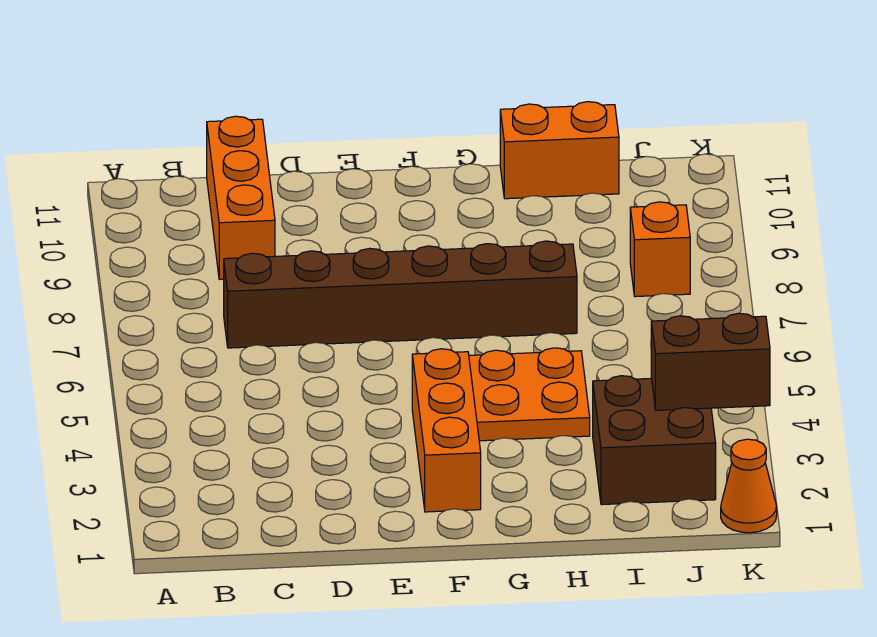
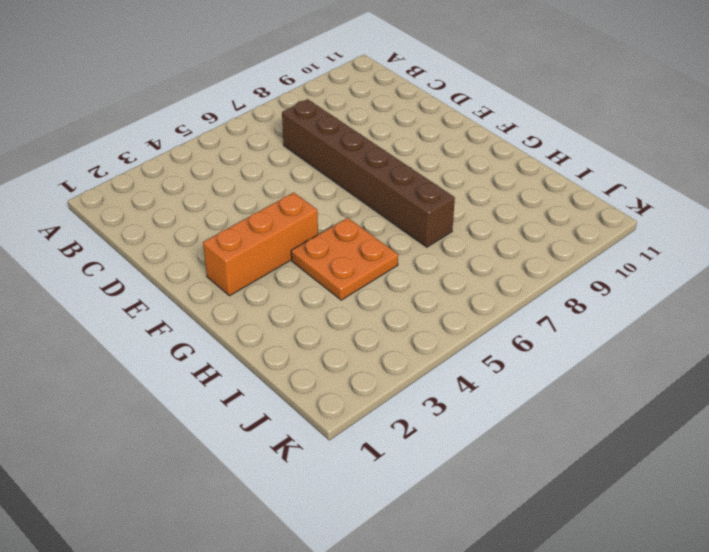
none -> orange brick C9:C11 level 1
none -> orange brick H11:I11 level 1

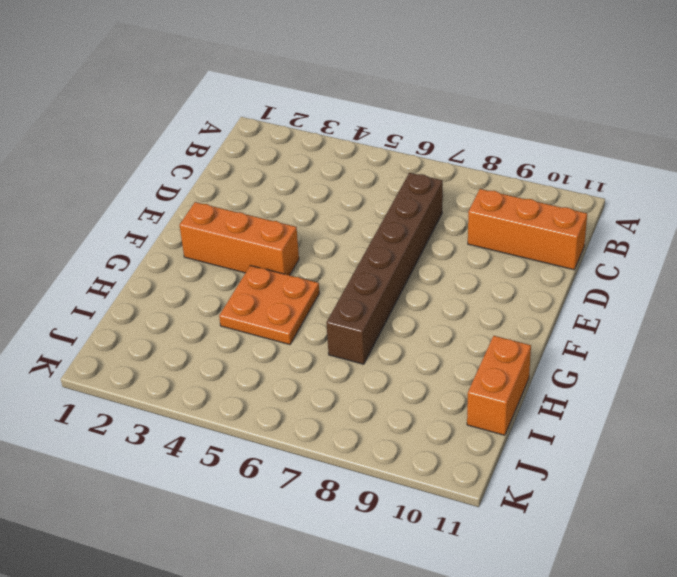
none -> brown brick I2:J3 level 1
none -> orange brick J8 level 1

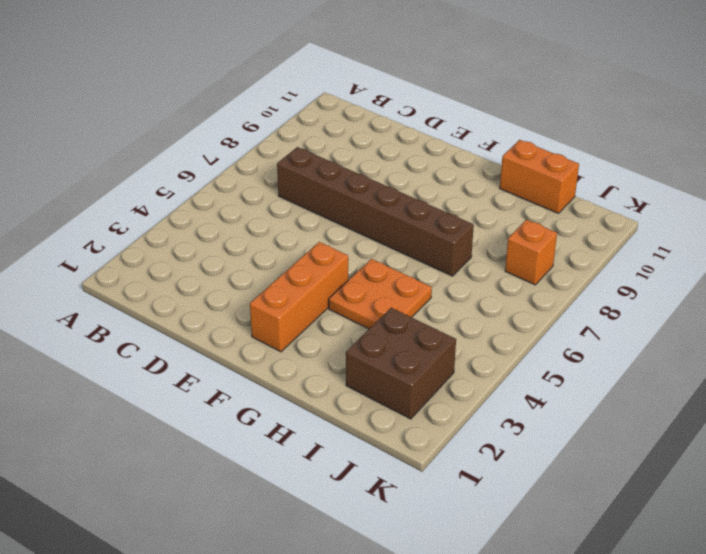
none -> orange brick C9:C11 level 1
none -> orange cone K1 level 1

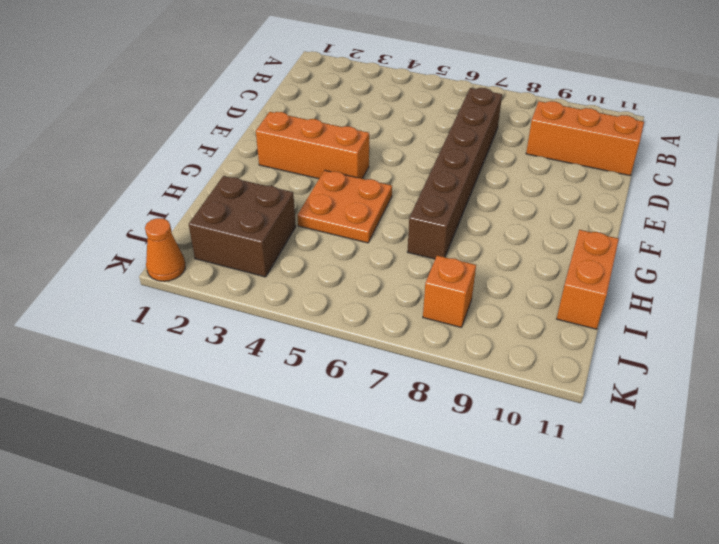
none -> brown brick J3:K3 level 2

